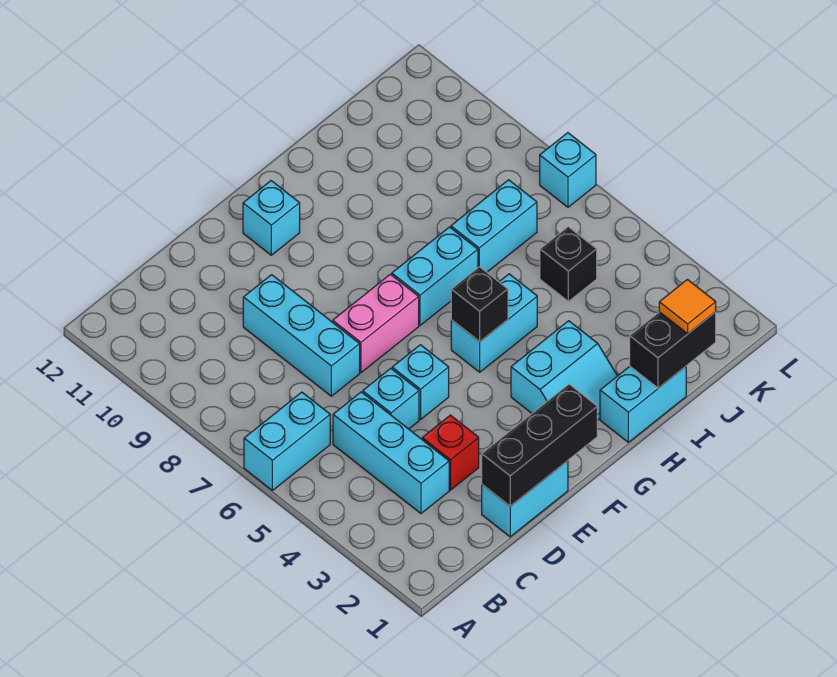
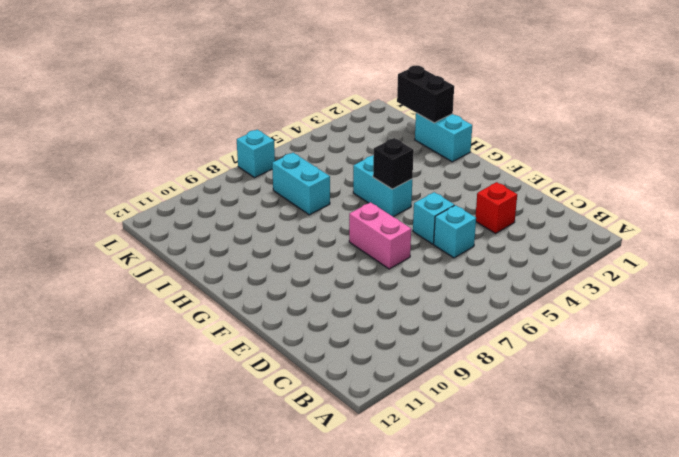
none -> cyan brick A6:B6 level 1
none -> cyan brick C3:C5 level 1
none -> cyan brick D1:E1 level 1

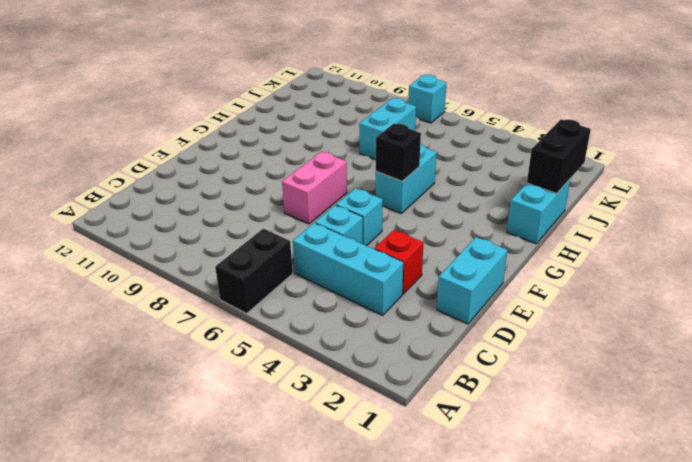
black brick A6:B6 level 1 -> cyan brick A6:B6 level 1
none -> cyan brick D7:D9 level 1
none -> cyan brick F11 level 1
none -> cyan slope G2:H3 level 1 top 3

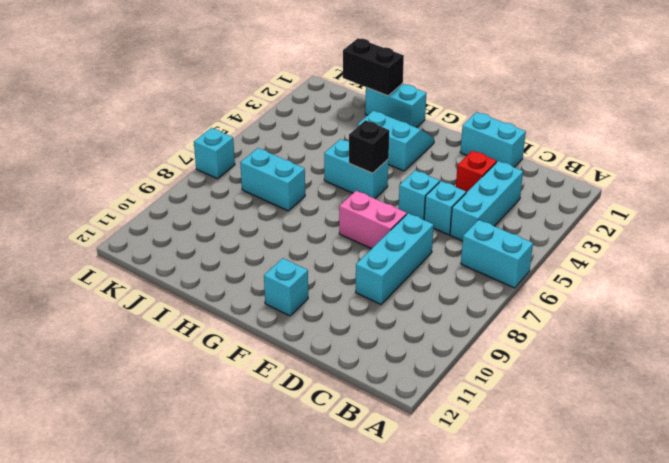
none -> cyan brick G7:H7 level 1
none -> black brick J5 level 1
none -> black brick D1:F1 level 2

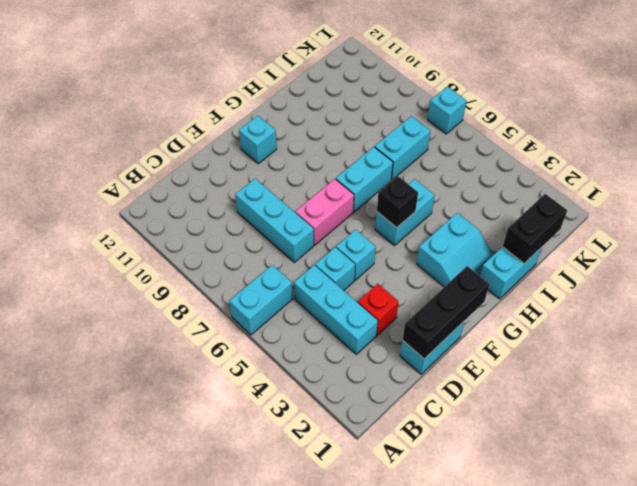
none -> black brick J5 level 1
none -> orange tile J1 level 3

